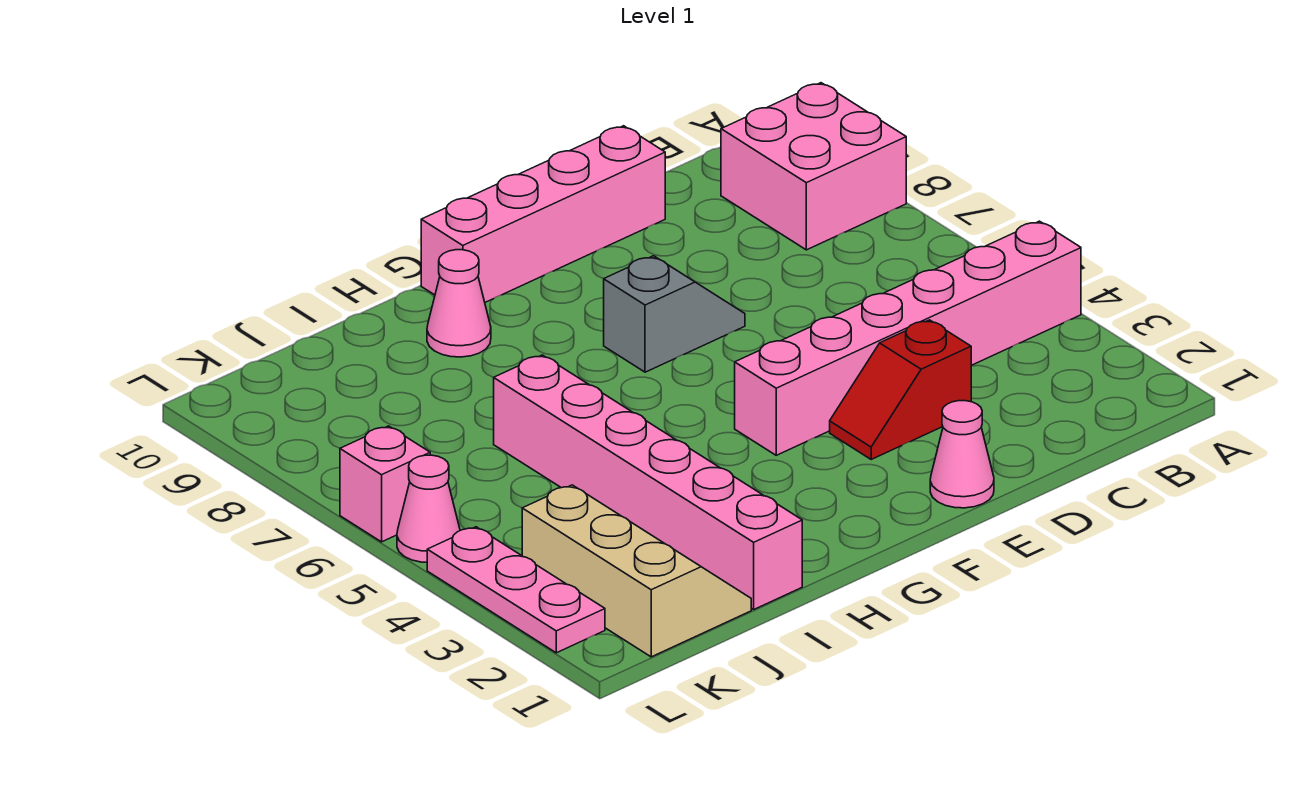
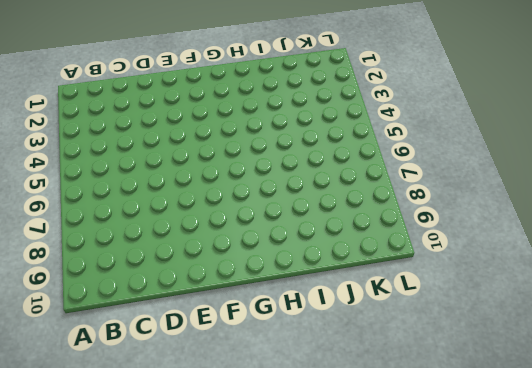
none -> pink brick A4:F4 level 1
none -> pink brick A8:B9 level 1
none -> red slope D3:E3 level 1 top D

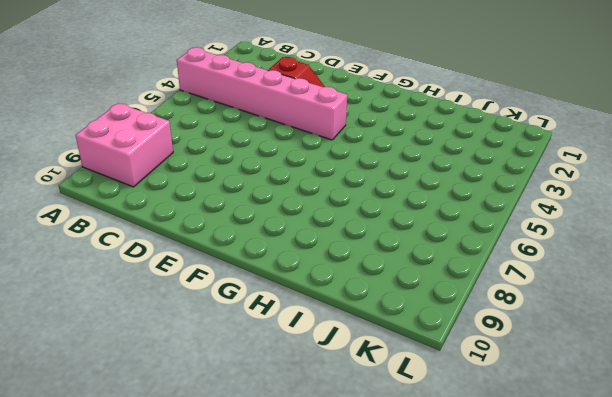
none -> pink brick D10:G10 level 1
none -> pink cone E1 level 1
none -> grey slope E7:F7 level 1 top F

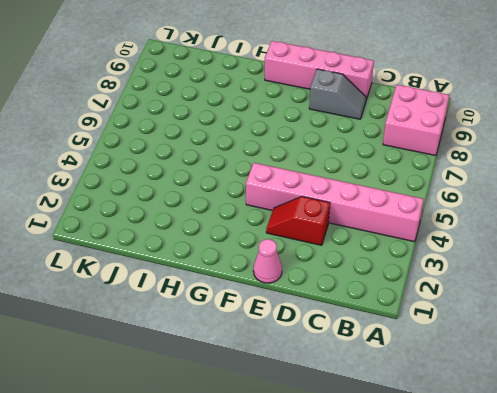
grey slope D9:E9 level 1 top E -> grey slope E7:F7 level 1 top F
none -> pink cone H9 level 1
none -> pink brick I1:I6 level 1
none -> tan slope J1:K3 level 1 top K

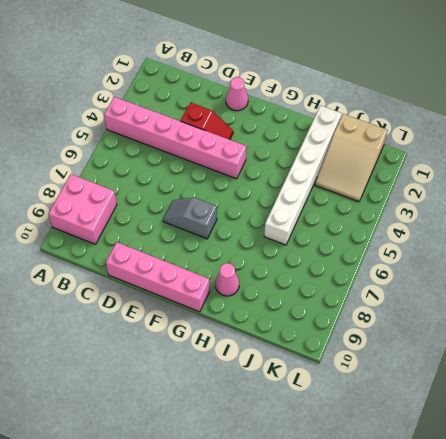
white brick I1:I6 level 1 -> pink brick I1:I6 level 1
tan slope J1:K3 level 1 top 1 -> tan slope J1:K3 level 1 top K
none -> pink plate L2:L4 level 1
none -> pink cone L5 level 1
none -> pink brick L6 level 1

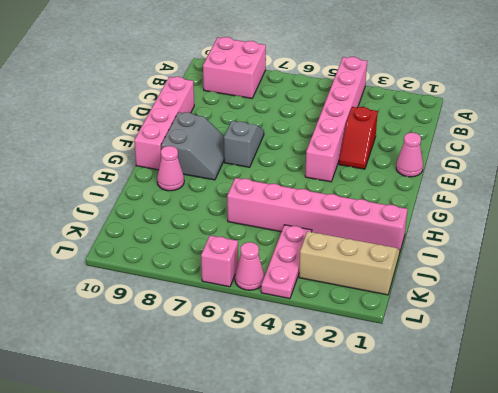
grey slope F8:G9 level 1 top 9 -> none
pink plate J4:L4 level 1 -> pink plate L2:L4 level 1

